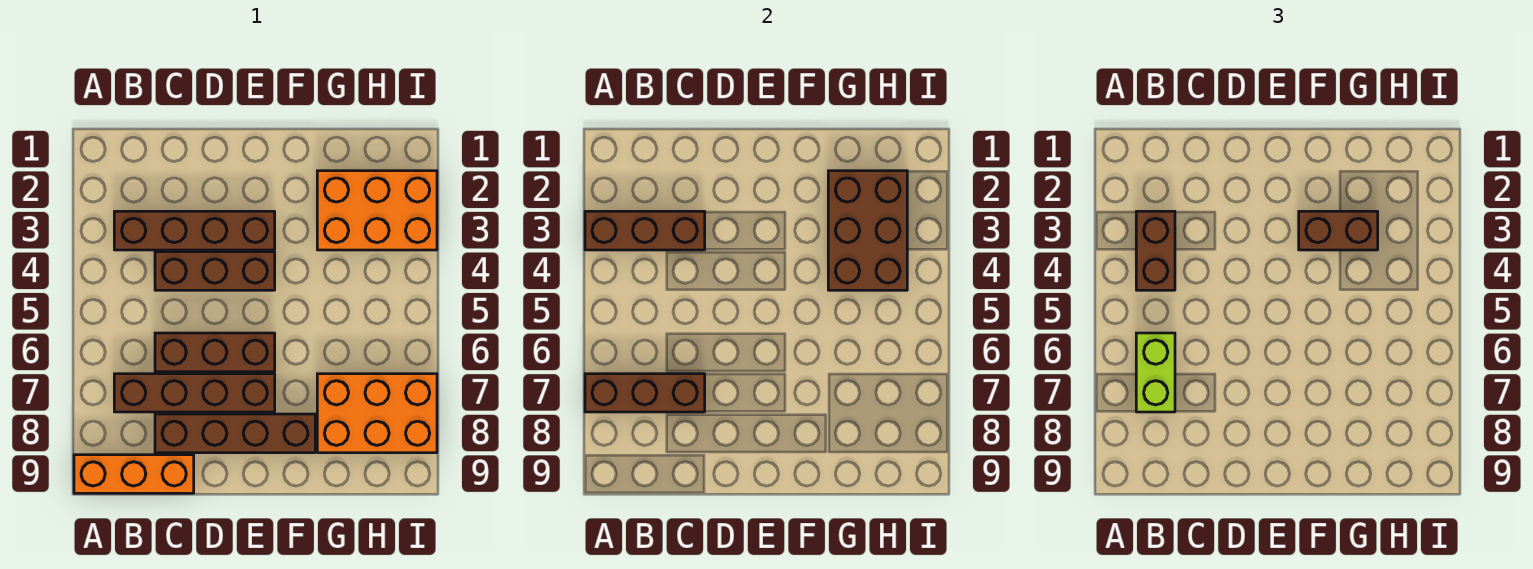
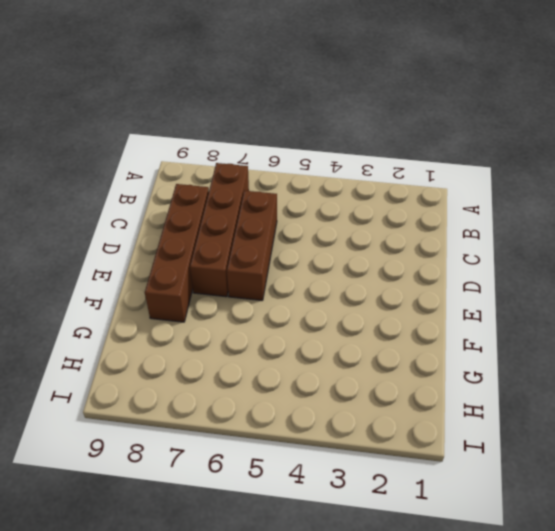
none -> orange brick A9:C9 level 1
none -> brown brick B3:E3 level 1
none -> brown brick C4:E4 level 1

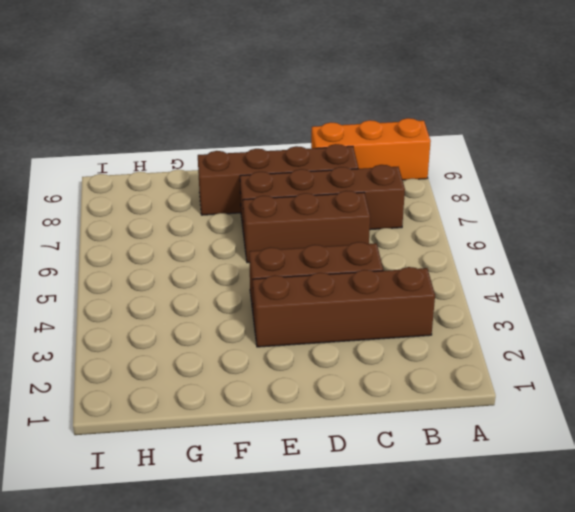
none -> orange brick G2:I3 level 1
none -> orange brick G7:I8 level 1
none -> brown brick A3:C3 level 2

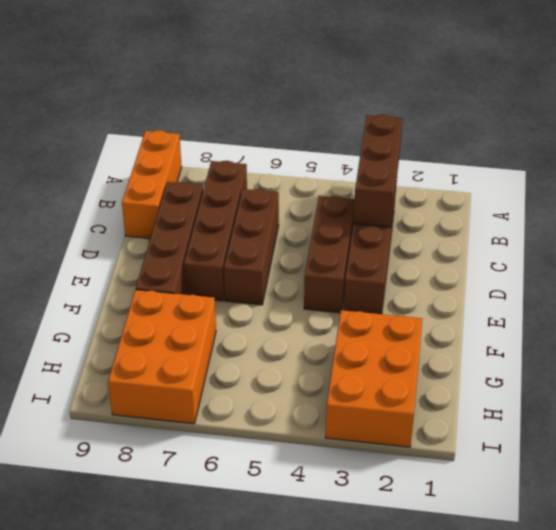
none -> brown brick A7:C7 level 2
none -> brown brick G2:H4 level 2
none -> brown brick B3:B4 level 3

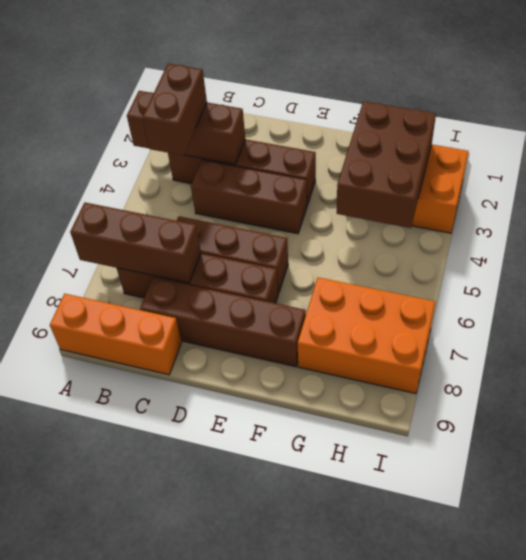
none -> lime brick B6:B7 level 3
none -> brown brick F3:G3 level 3

